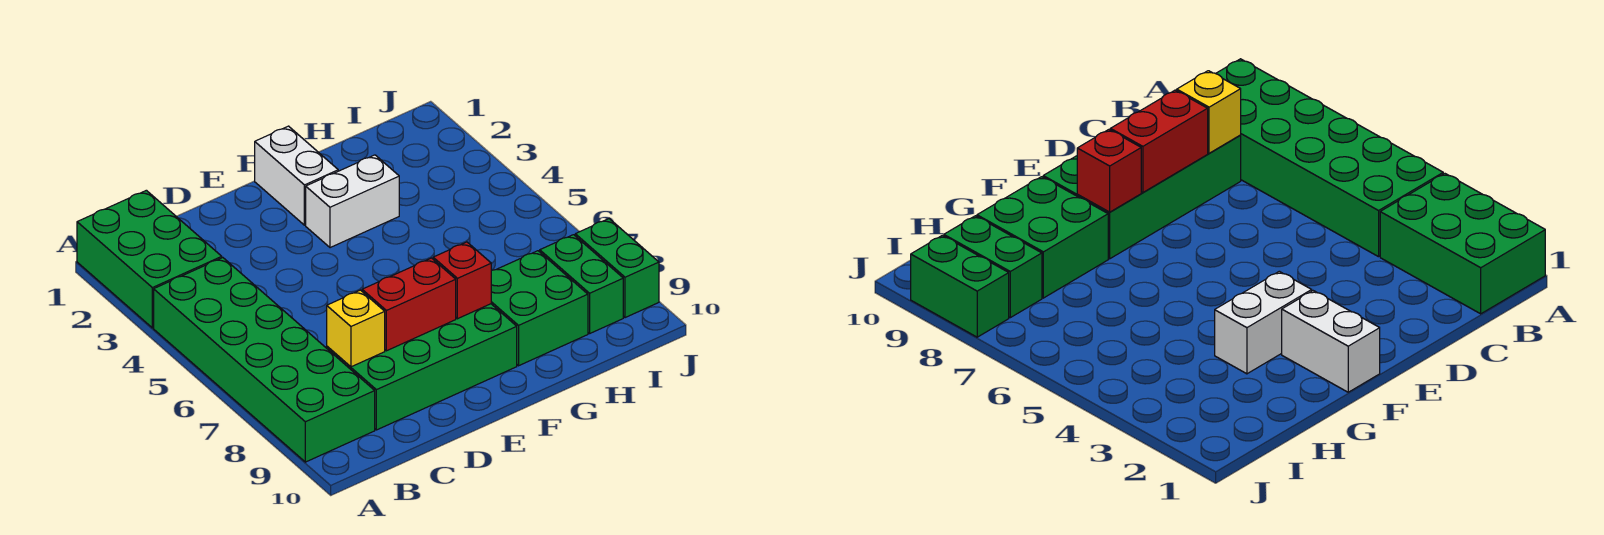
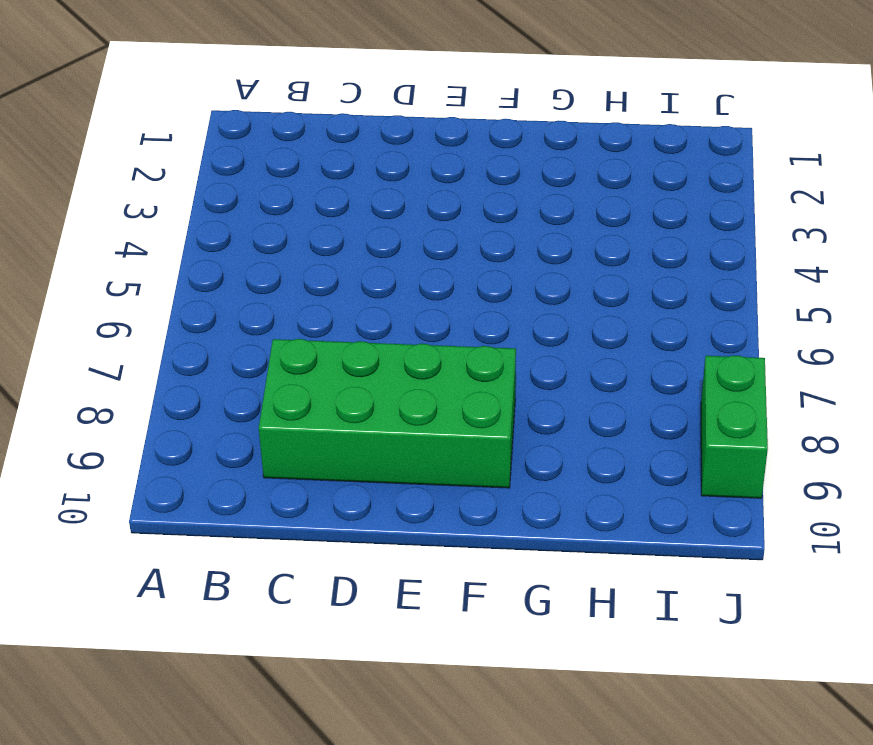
none -> green brick A1:B3 level 1
none -> green brick A4:B9 level 1

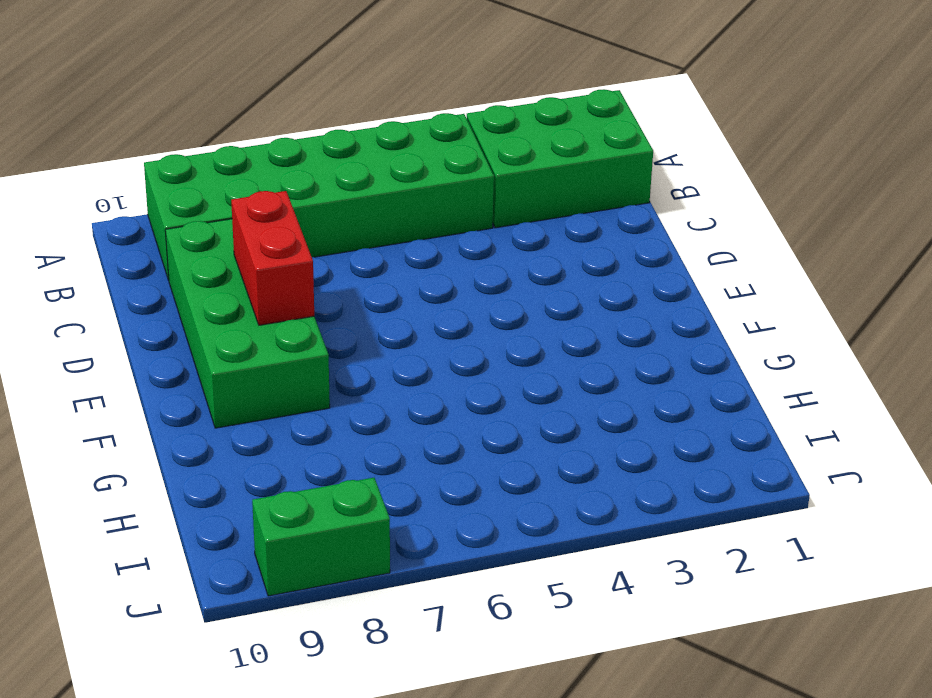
none -> white brick F1:F2 level 1
none -> white brick F3:G3 level 1

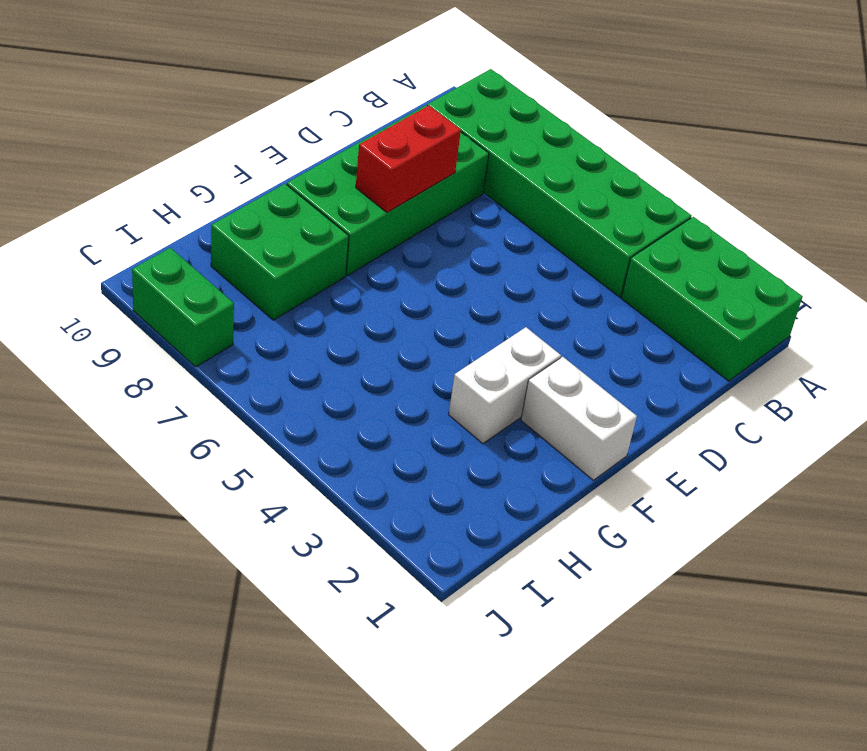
none -> green brick I8:I9 level 1
none -> yellow brick C8 level 2

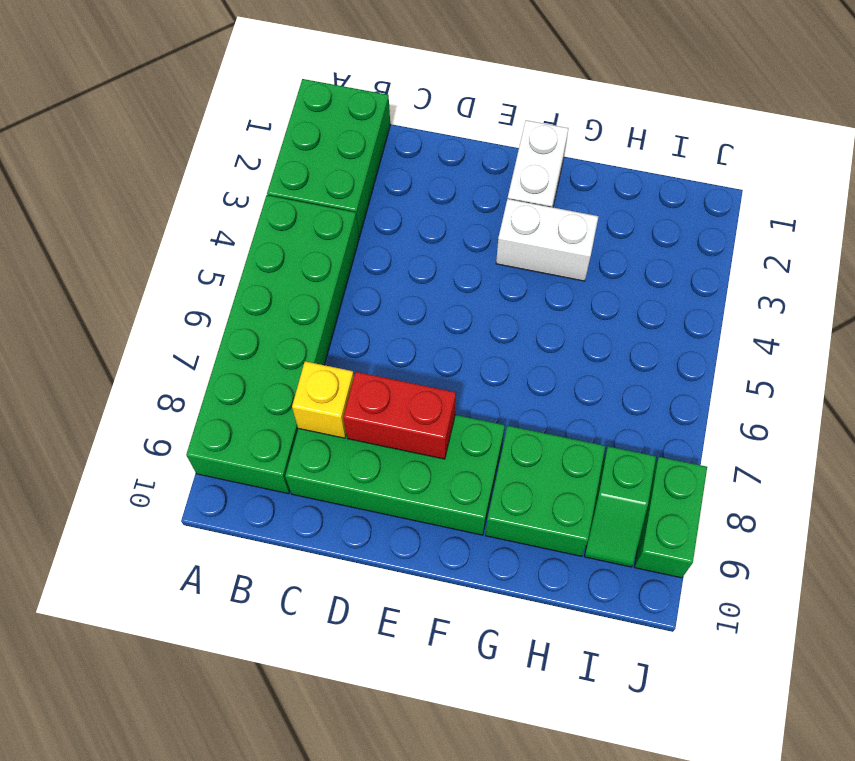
green slope I8:I9 level 1 top 8 -> green brick I8:I9 level 1
none -> red brick F8 level 2

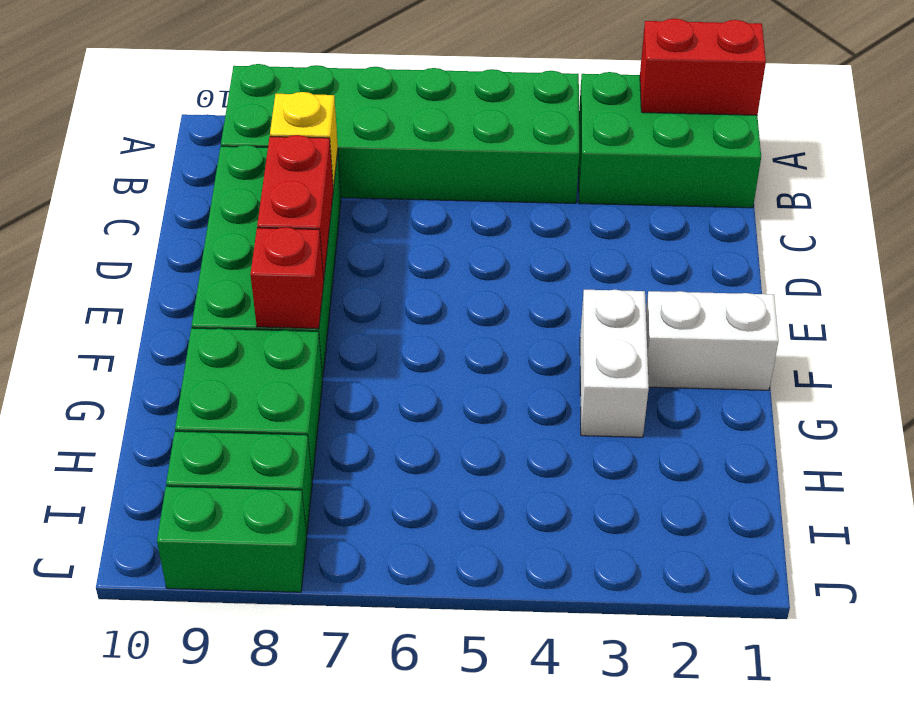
red brick A1:A2 level 2 -> none

